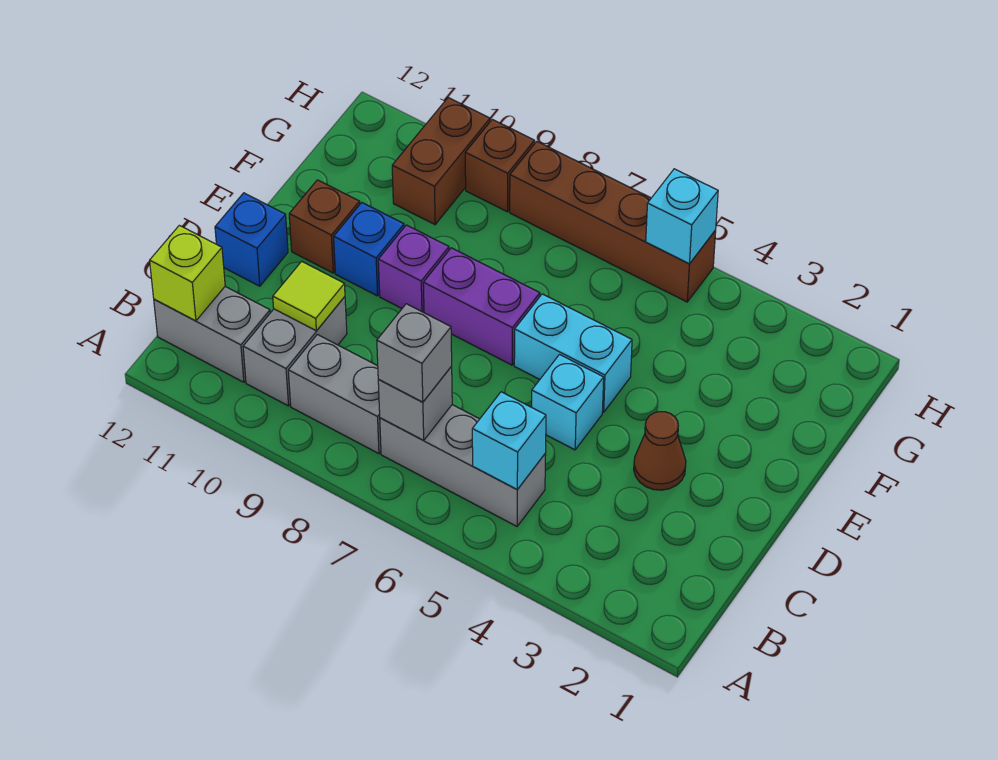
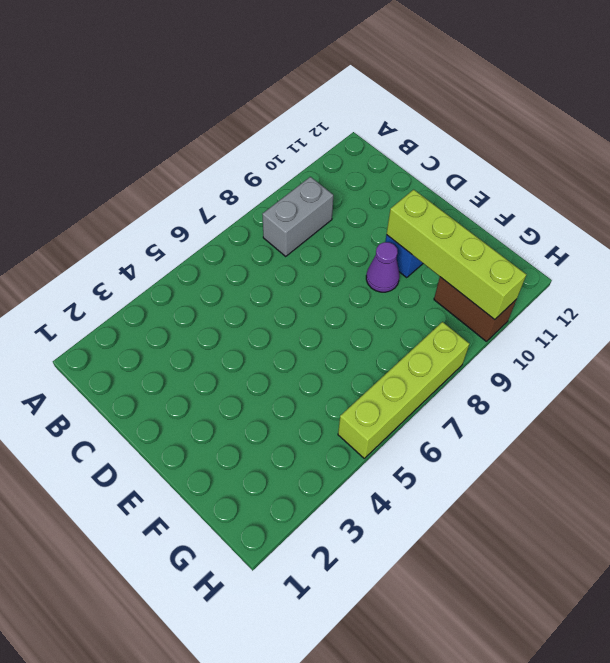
purple cone E9 level 1 -> purple brick E9 level 1
lime brick E10:H10 level 2 -> none
lime brick H5:H8 level 1 -> brown brick H5:H8 level 1
none -> grey brick B5:B7 level 1
none -> grey brick B10:C10 level 1
none -> grey brick B11:B12 level 1

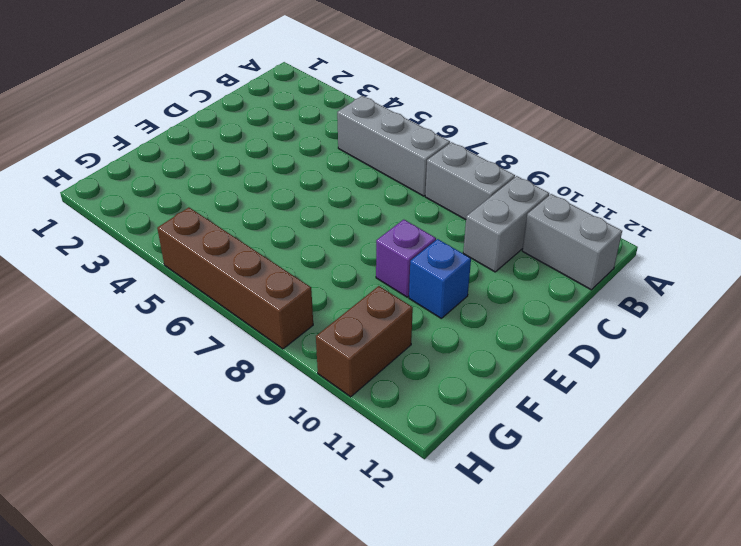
none -> brown cone D3 level 1
none -> cyan brick D5 level 1
none -> blue brick D12 level 1

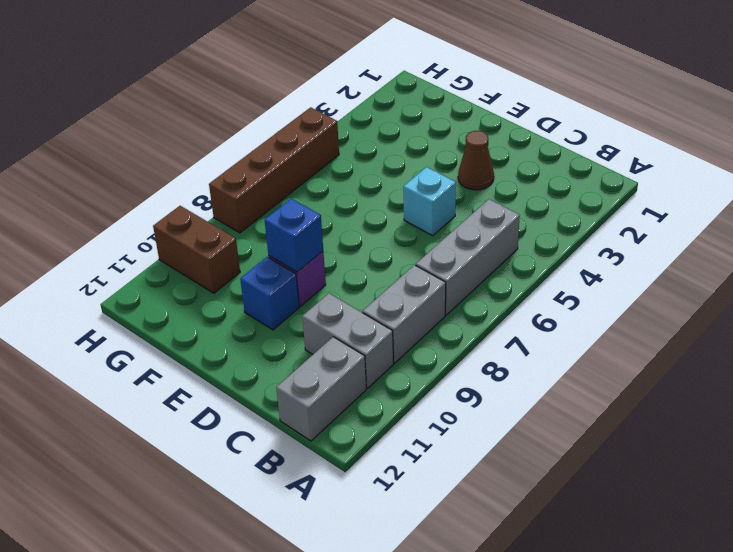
blue brick E9 level 2 -> blue brick D12 level 1
none -> cyan brick E5:E6 level 1
none -> purple brick E7:E8 level 1
none -> brown brick E11 level 1

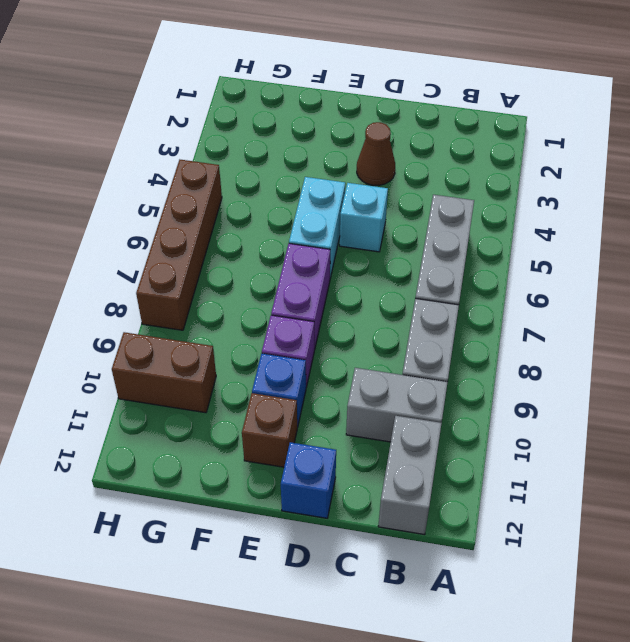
none -> brown brick H9 level 1
none -> cyan brick B5 level 2
none -> grey brick B7 level 2

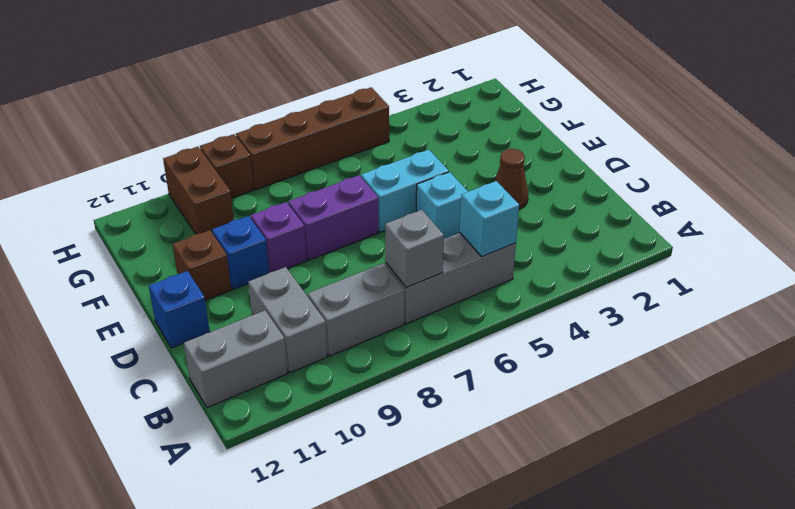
none -> lime brick B12 level 2
none -> lime tile C10 level 2
none -> cyan brick H5 level 2

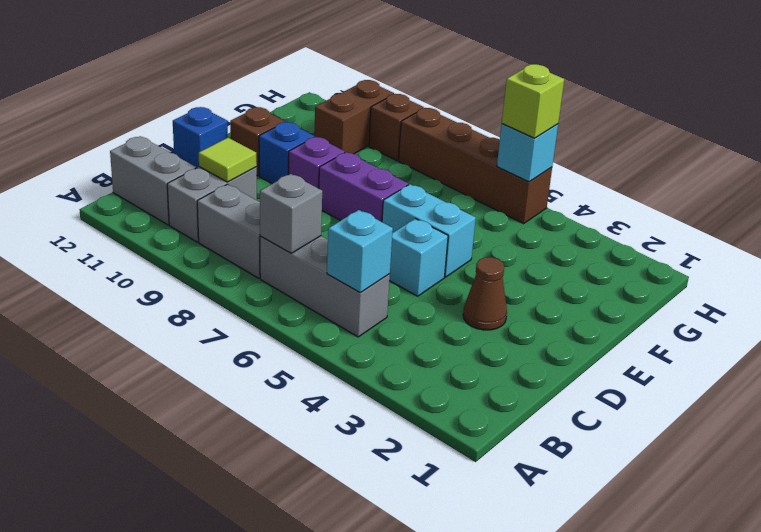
lime brick H5 level 3 -> lime brick B12 level 2
none -> grey brick B7 level 3

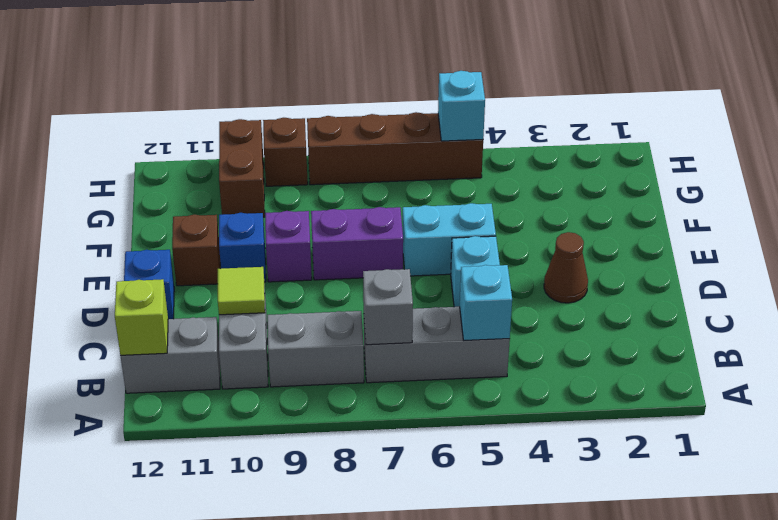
none -> grey brick B7 level 3

